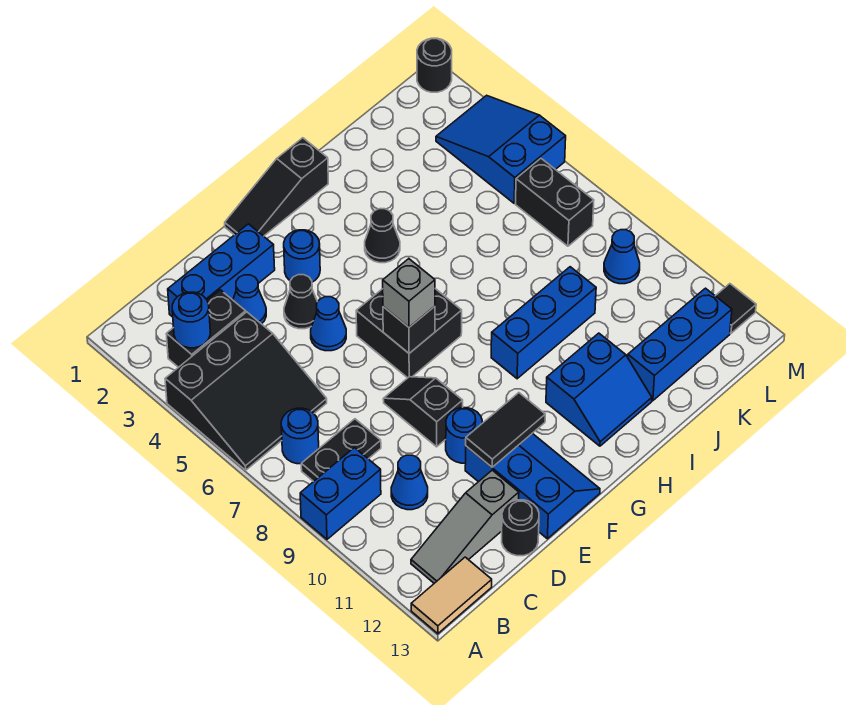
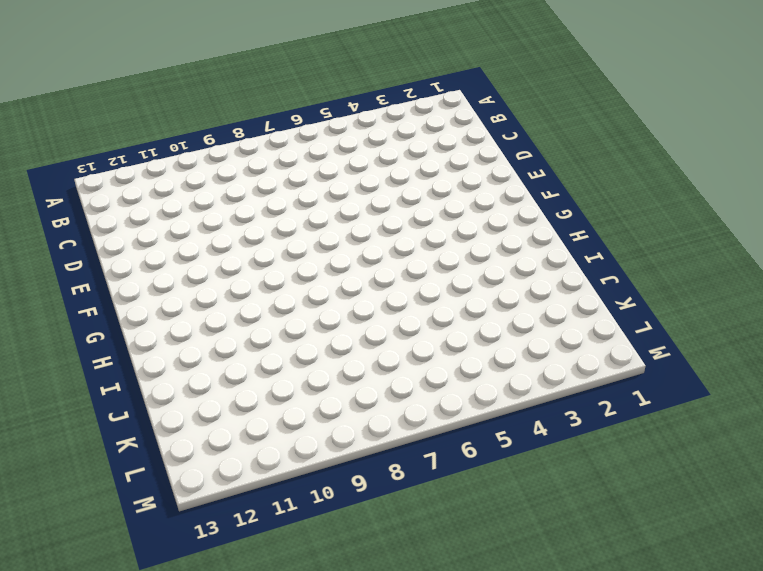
none -> black slope A4:C6 level 1 top 4
none -> blue brick A9:B9 level 1
none -> tan tile A13:B13 level 1
none -> black brick B3:C3 level 1

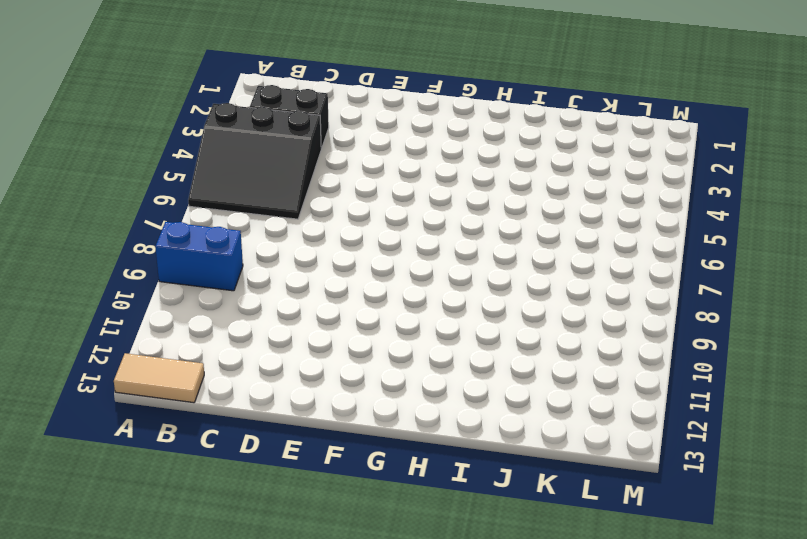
none -> blue round brick B7 level 1
none -> black plate B8:C8 level 1
none -> grey slope B12:D12 level 1 top D
none -> blue brick C2:E2 level 1

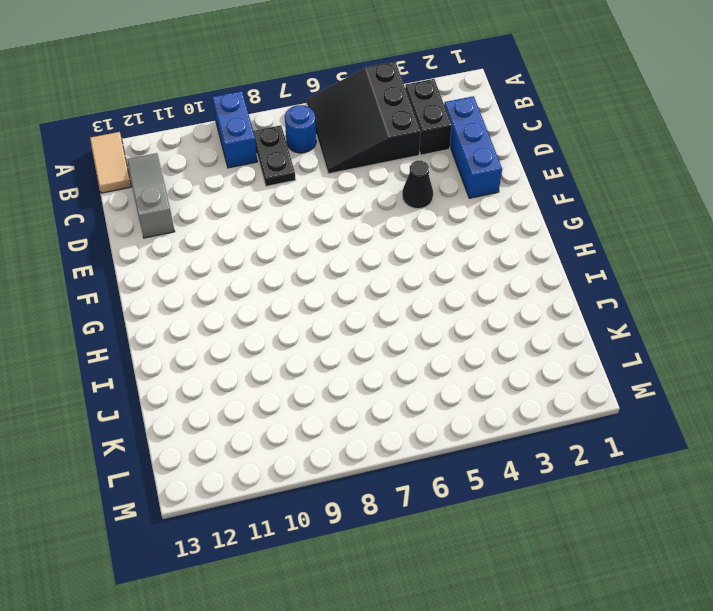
none -> blue cone C10 level 1
none -> blue cone D3 level 1
none -> black round brick D13 level 1
none -> blue cone E5 level 1

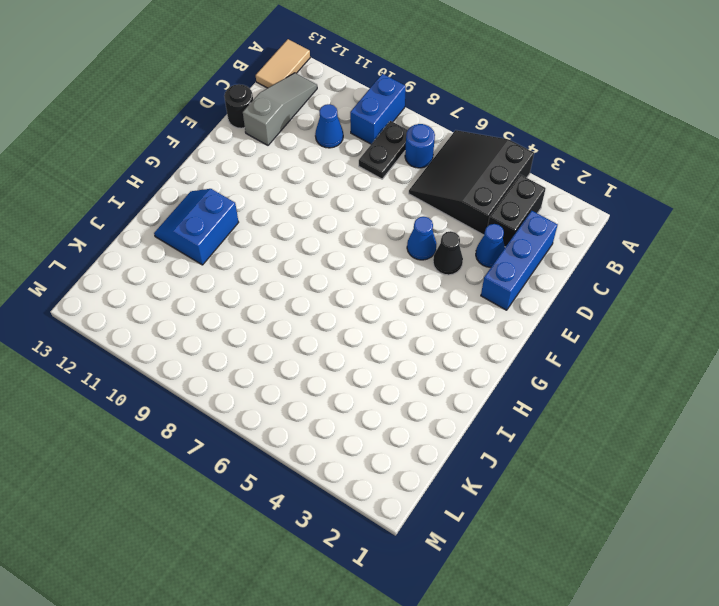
none -> black slope E8:E9 level 1 top 9
none -> blue round brick E10 level 1
none -> blue slope E11:F13 level 1 top E
none -> black slope F1:H1 level 1 top H

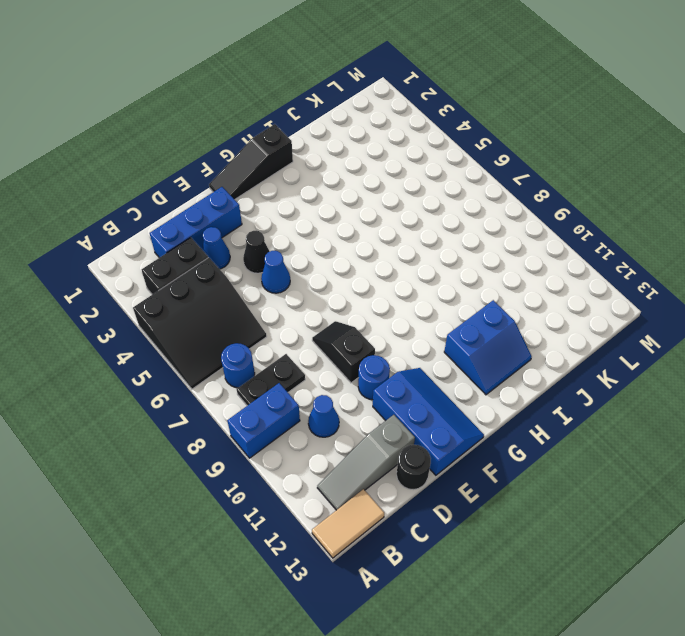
none -> blue round brick F3 level 1
none -> black brick F6:G7 level 1
none -> black cone H4 level 1
none -> blue brick H9:J9 level 1

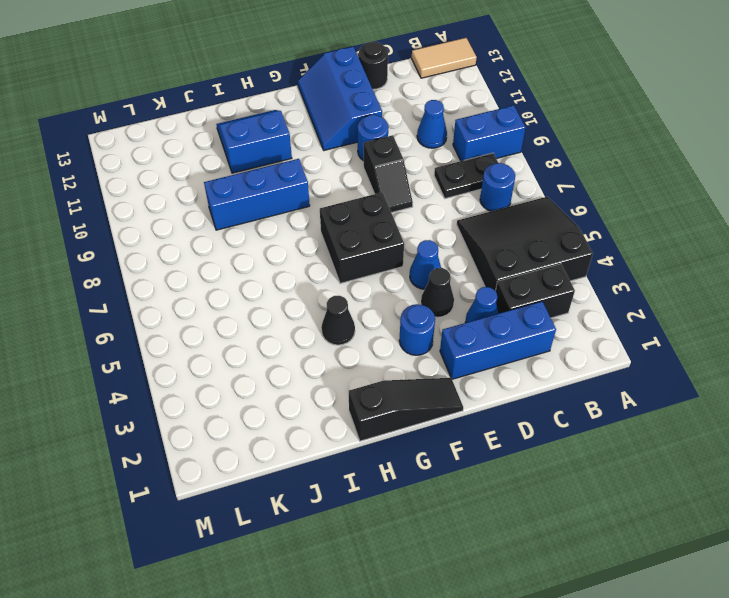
none -> grey slope B12:D12 level 1 top D
none -> blue brick J12:L12 level 1
none -> blue slope L3:M5 level 1 top 5
none -> black brick L6:L7 level 1

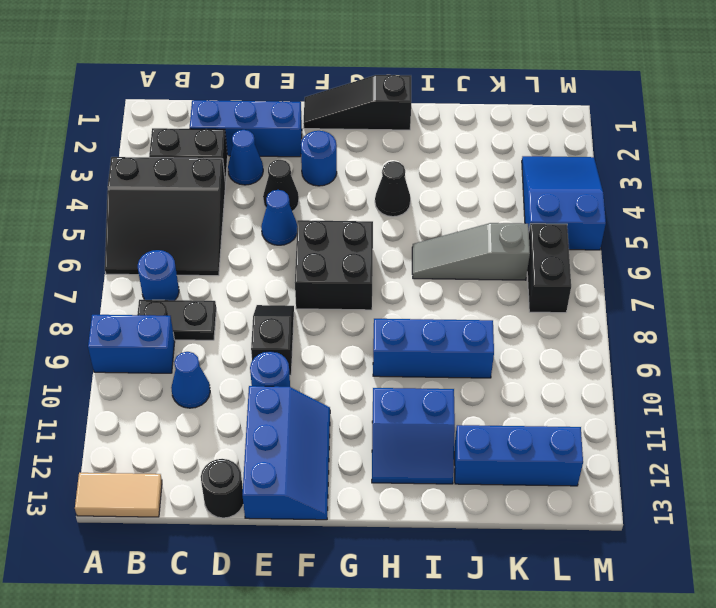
grey slope I6:K6 level 1 top K -> grey slope B12:D12 level 1 top D
none -> blue cone L9 level 1
none -> black round brick M1 level 1
none -> black tile M12 level 1
none -> blue round brick B3 level 2

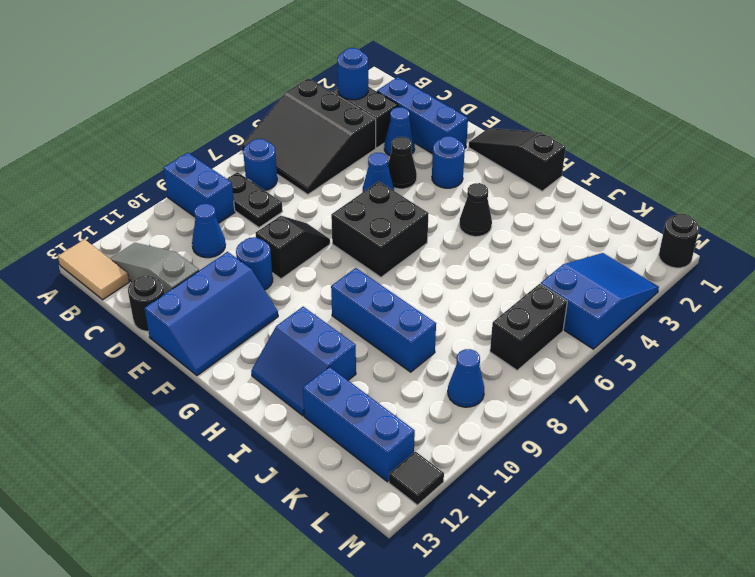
none -> black tile E11:F11 level 2
none -> black brick F7 level 2
none -> grey brick F7 level 3

